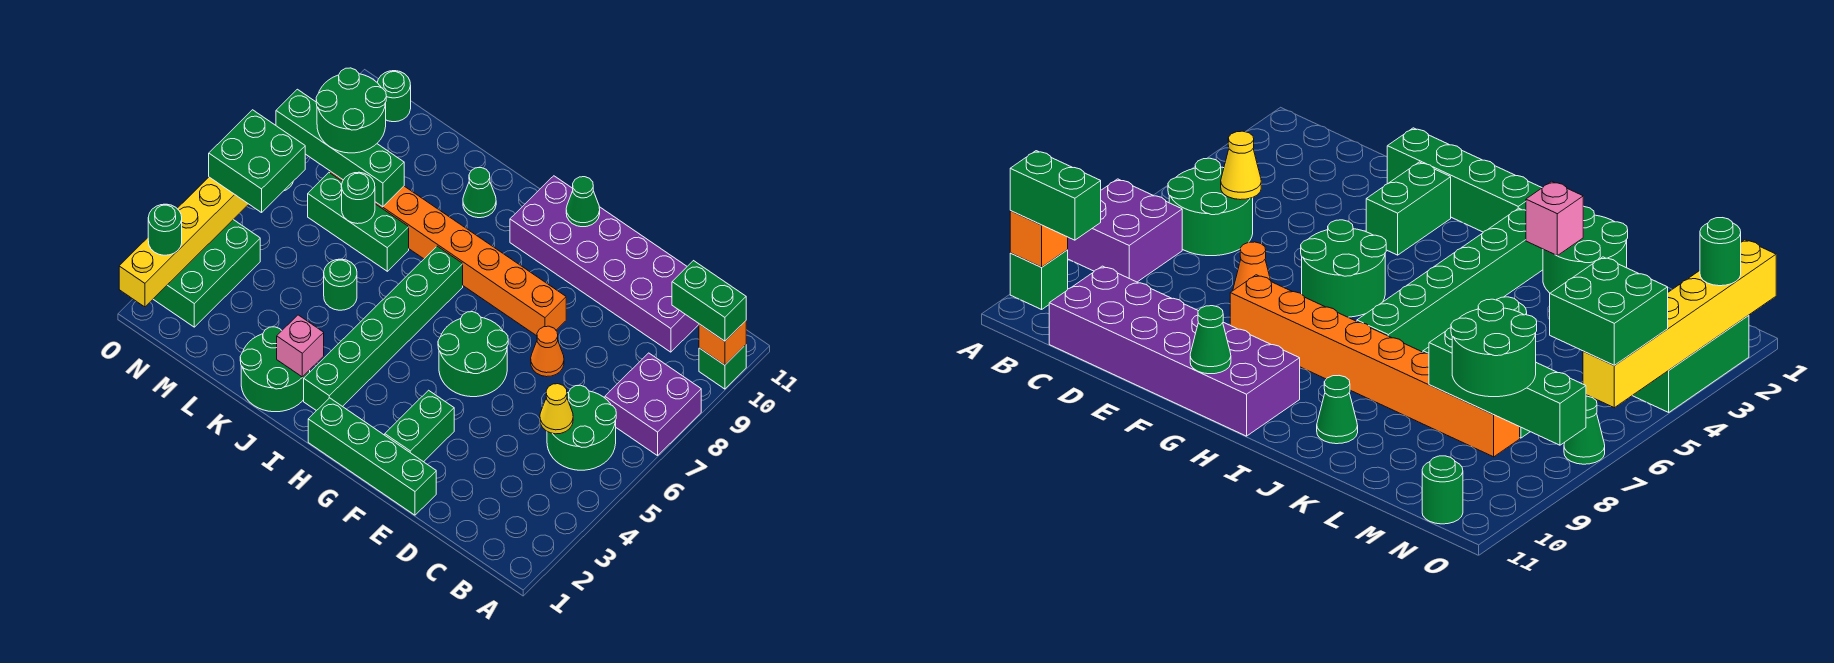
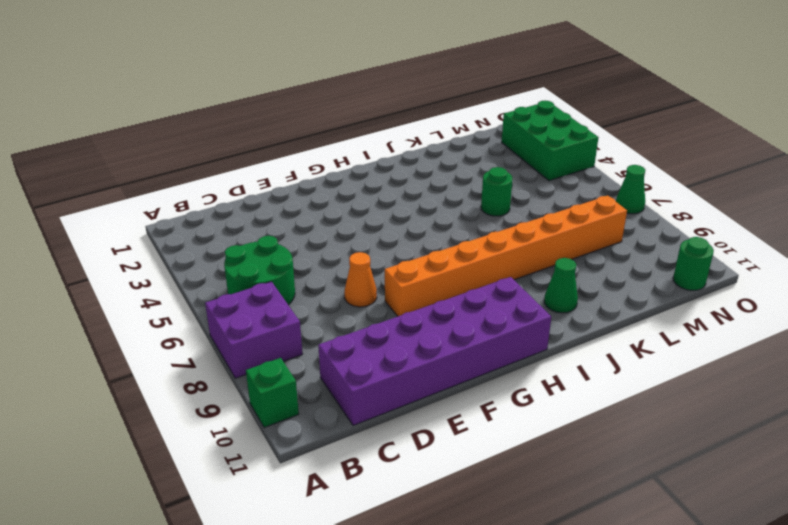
none -> green brick E1:H1 level 1
none -> green brick F2:F3 level 1
none -> green round brick F5:G6 level 1

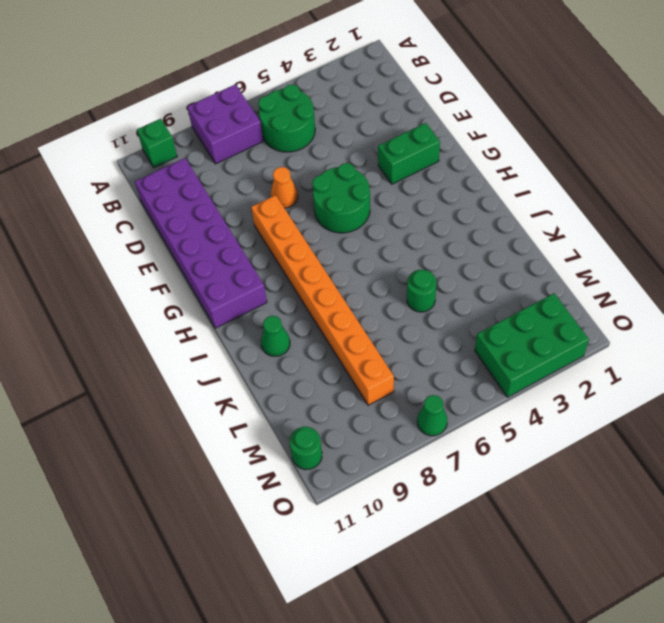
none -> green brick E1:H1 level 1
none -> green brick I2:I7 level 1
none -> green round brick J1:K2 level 1

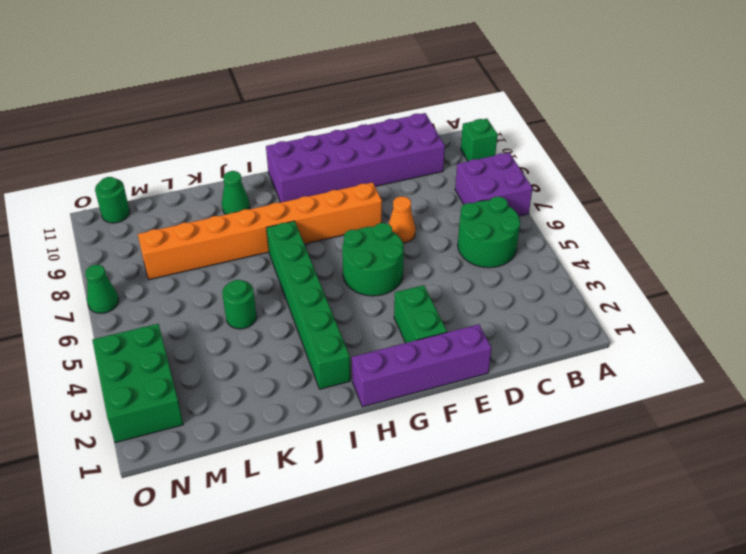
purple brick E1:H1 level 1 -> green brick E1:H1 level 1
none -> green round brick J1:K2 level 1
none -> green brick K7:M7 level 1
none -> orange brick A10 level 2

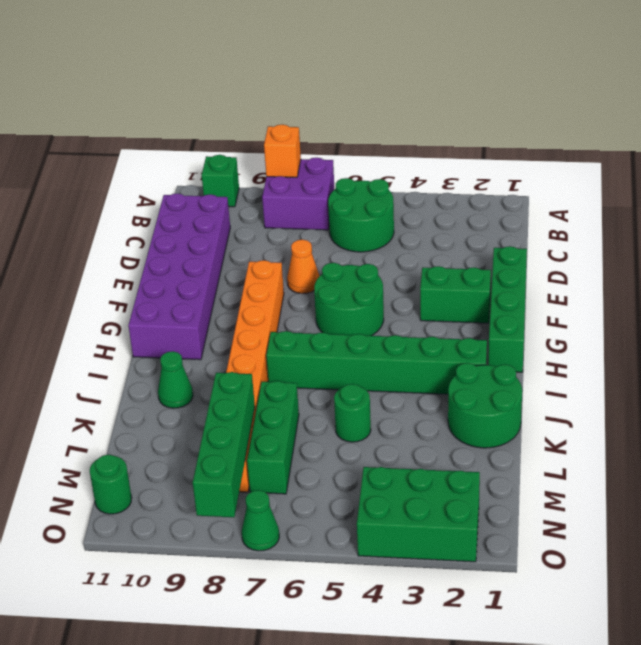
orange brick A8 level 2 -> orange brick A10 level 2
none -> yellow cone C5 level 2
none -> green cone G11 level 2
none -> pink brick J2 level 2

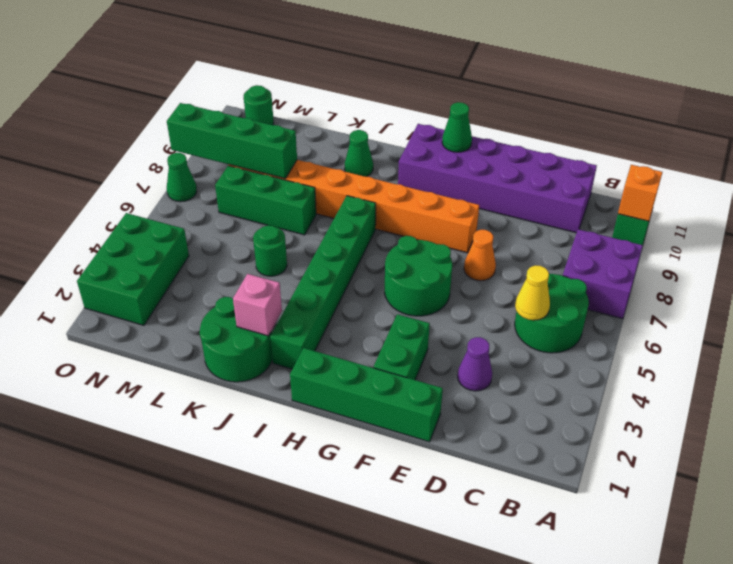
purple cone D3 level 1 -> none
none -> green round brick L7 level 2
none -> yellow brick O1:O6 level 2
none -> green brick A10:B10 level 3

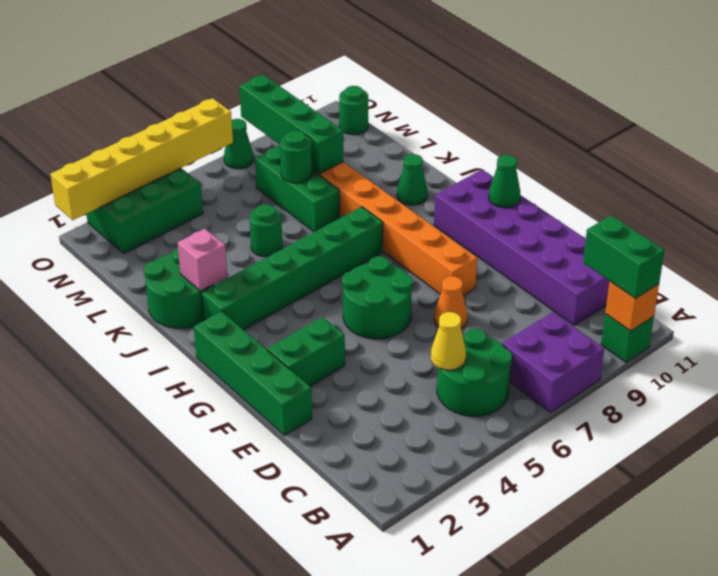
none -> green round brick M8:N9 level 3
none -> green brick N5:O6 level 3
none -> green round brick O2 level 3

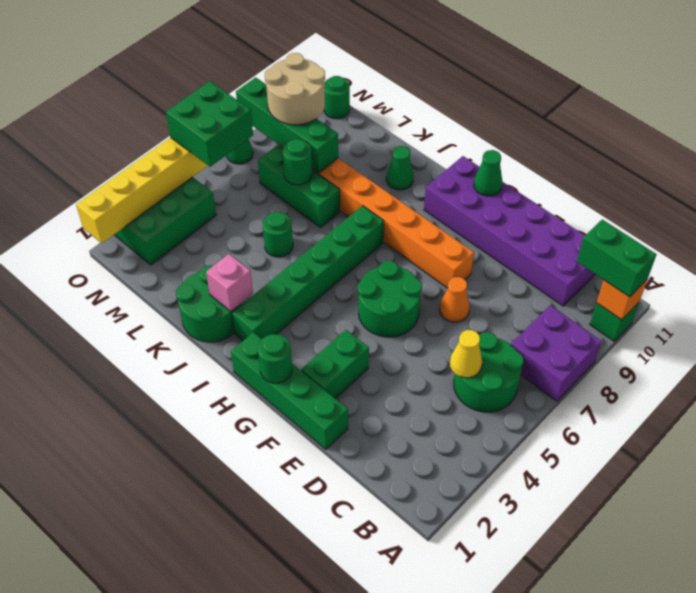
green round brick G1 level 2 -> green round brick O2 level 3
tan round brick M8:N9 level 3 -> green round brick M8:N9 level 3

